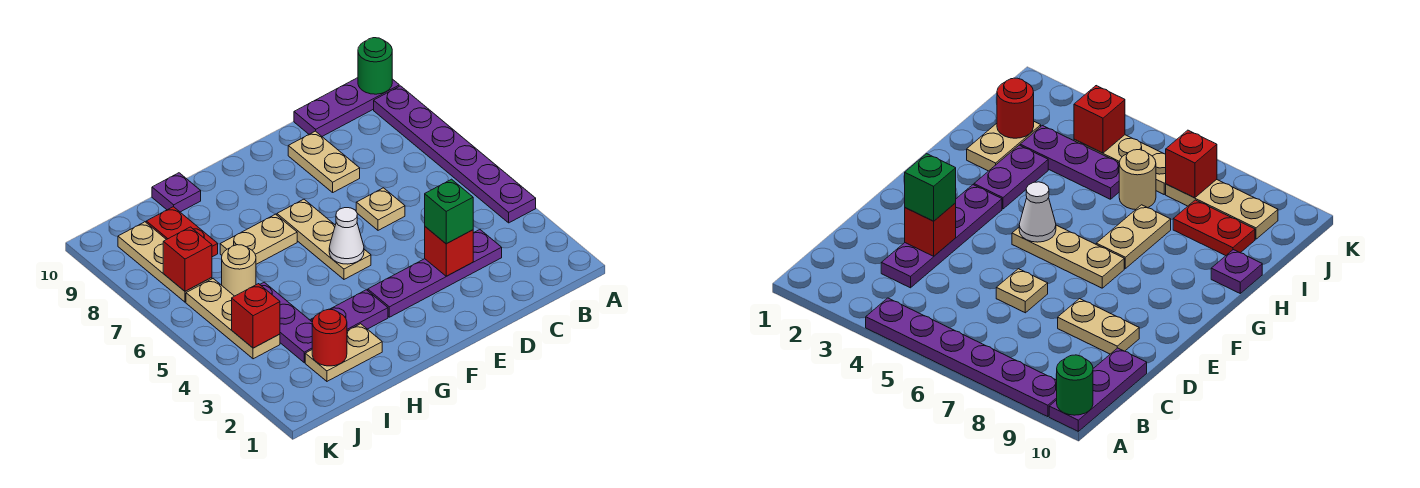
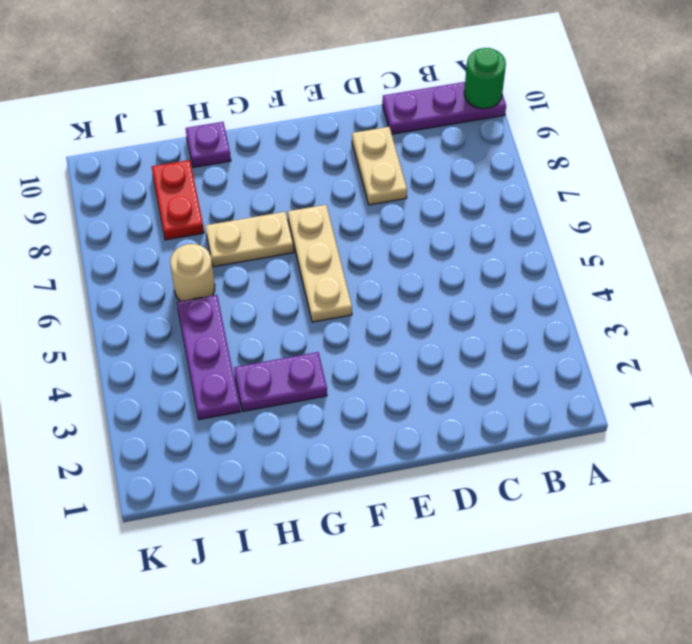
none -> purple plate A4:A9 level 1
none -> purple plate C3:F3 level 1
none -> tan plate D6 level 1

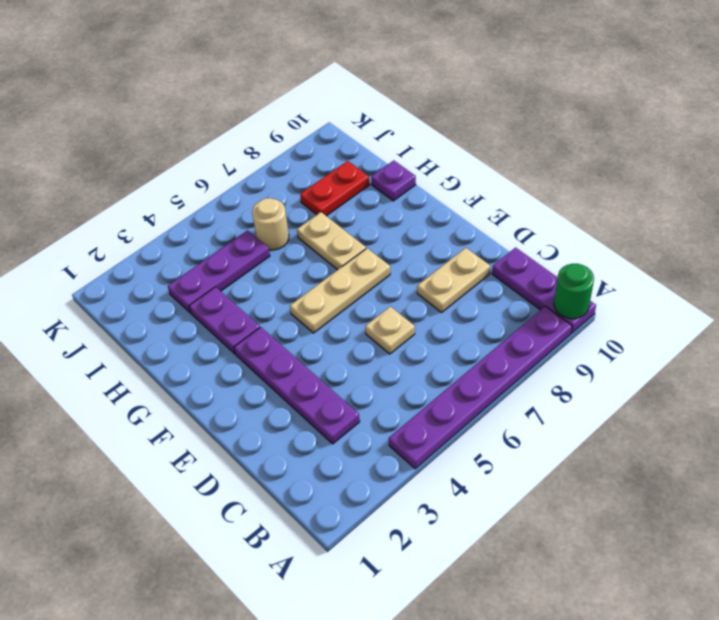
none -> tan plate H2:I2 level 1
none -> tan plate J4:J6 level 1
none -> tan plate J7:J9 level 1

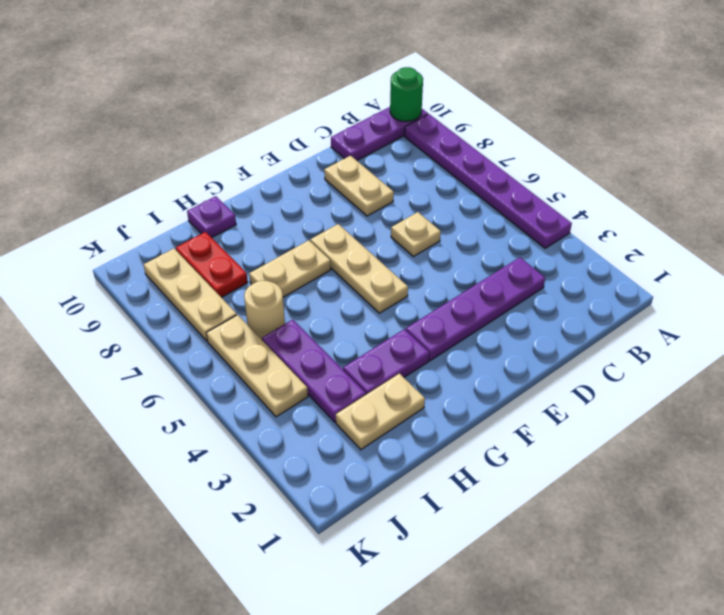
none -> red brick D3 level 2
none -> white cone F5 level 2
none -> red round brick I2 level 2

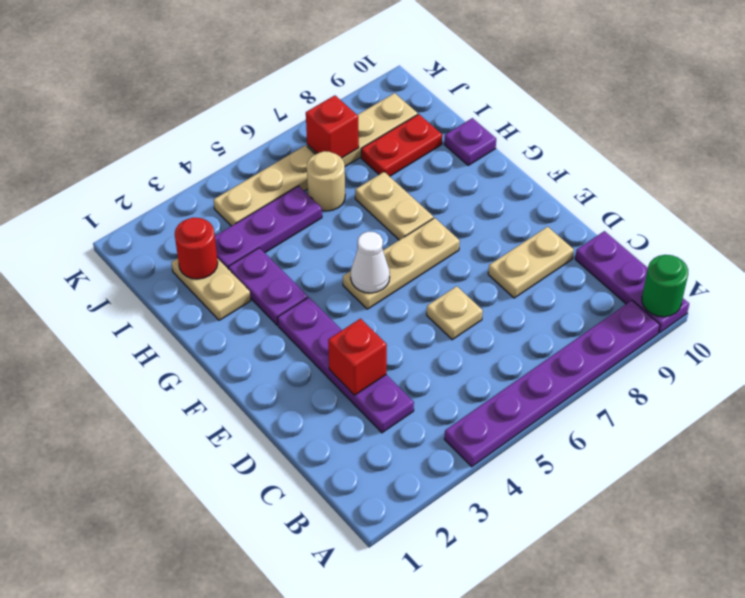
none -> red brick J4 level 2
none -> green brick D3 level 3

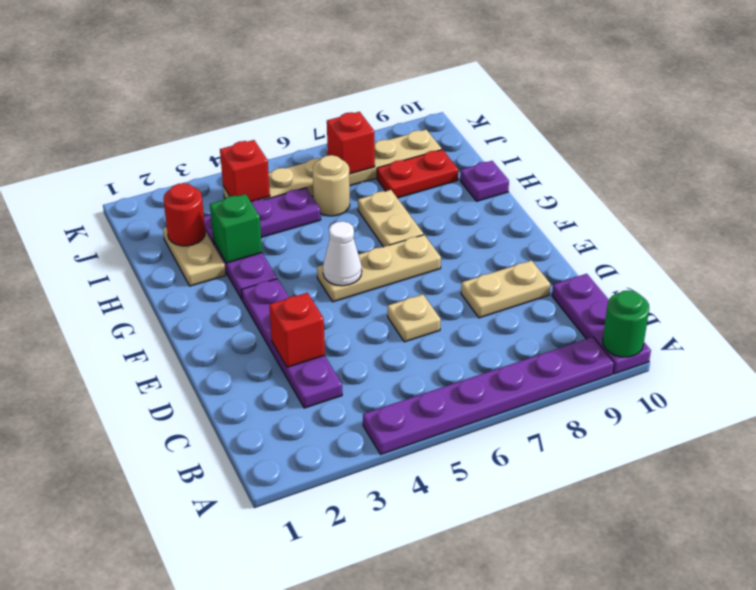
green brick H3 level 2 -> green brick D3 level 3

